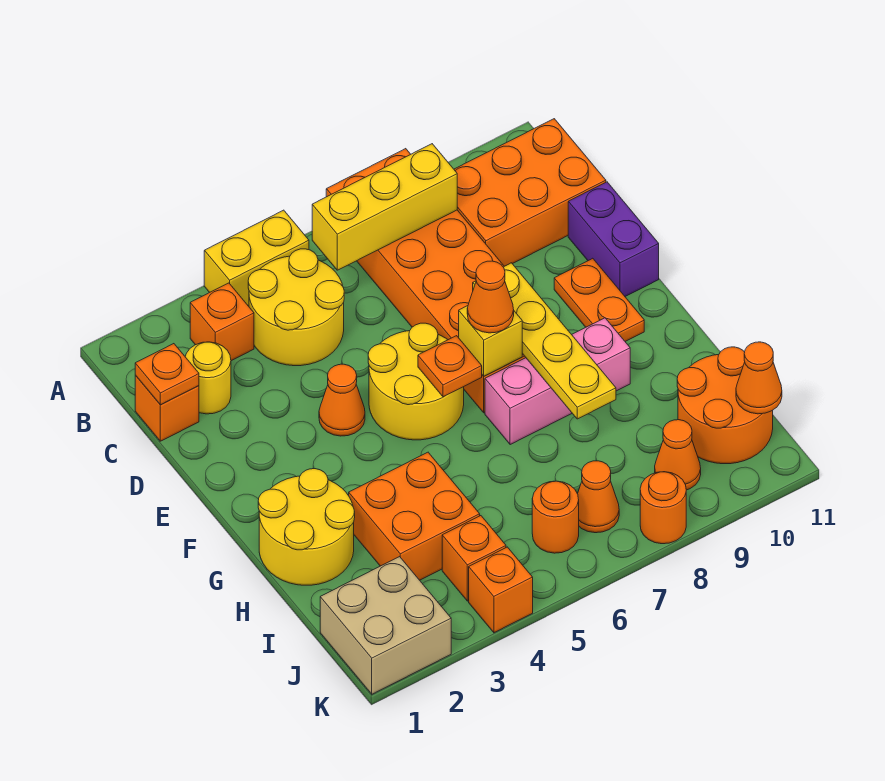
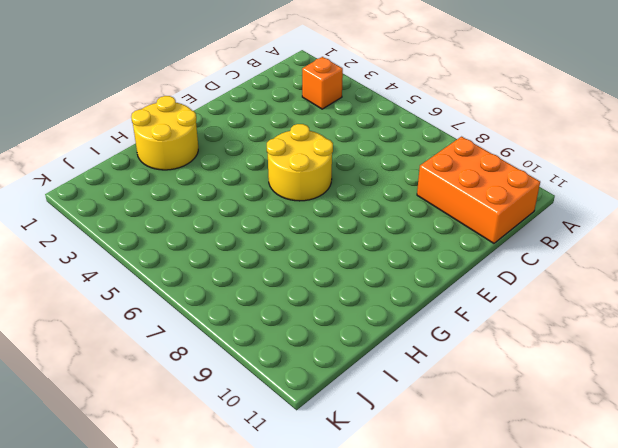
none -> yellow brick A4:A5 level 1
none -> orange brick A7:F8 level 1
none -> yellow round brick B4:C5 level 1

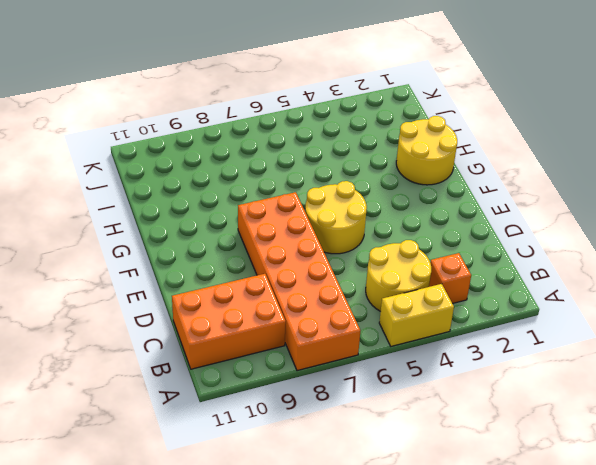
none -> orange brick C1 level 1
none -> yellow round brick C2 level 1
none -> purple brick D11:E11 level 1

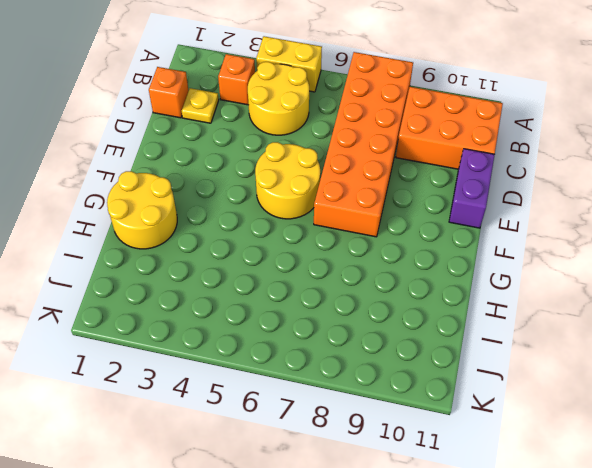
yellow plate C2 level 1 -> yellow round brick C2 level 1
none -> orange cone E4 level 1
none -> orange plate E10:F10 level 1
none -> pink brick G7:G9 level 1

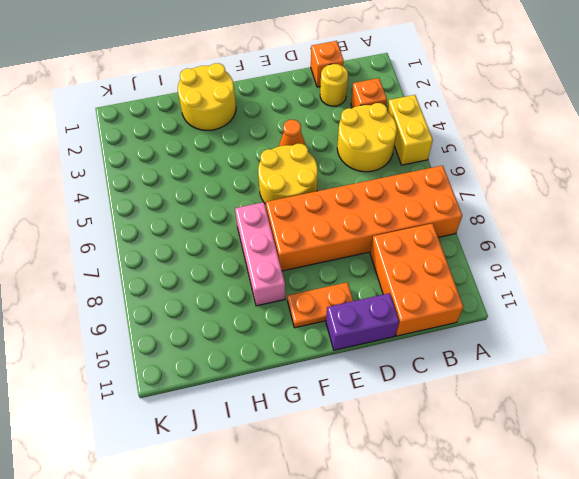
none -> orange brick H3:I4 level 1
none -> orange round brick I10:J11 level 1
none -> tan brick J1:K2 level 1

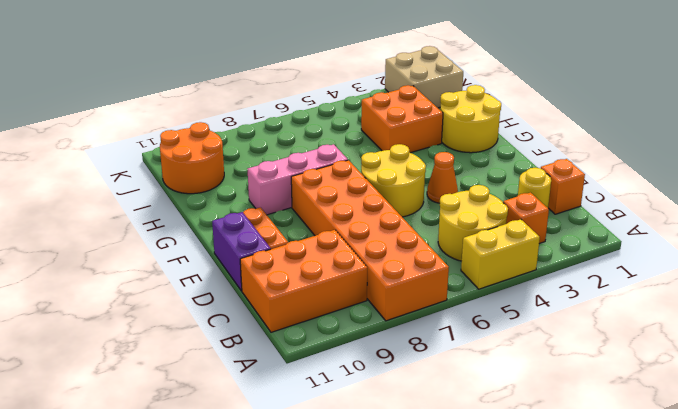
none -> orange brick J4 level 1
none -> orange round brick J6 level 1
none -> orange cone J7 level 1

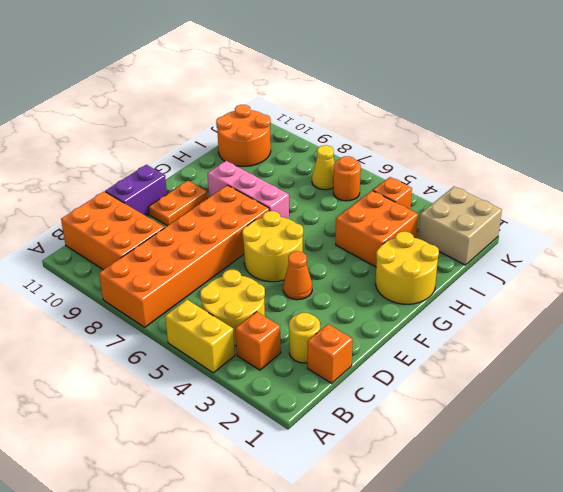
yellow cone J7 level 1 -> orange cone J7 level 1
none -> orange cone J9 level 1
none -> orange brick K4 level 1
none -> orange round brick K8 level 1

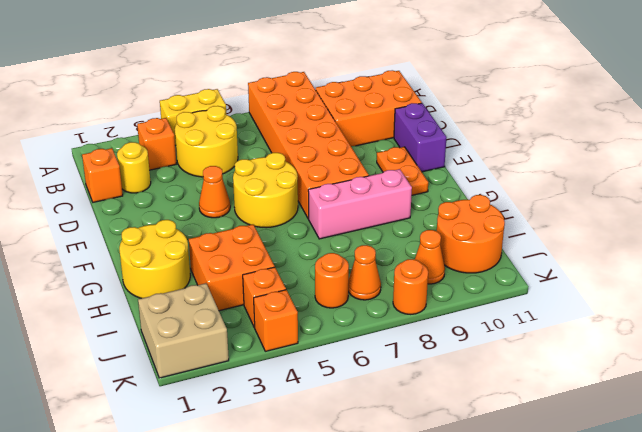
none -> yellow brick B6:B8 level 2
none -> orange plate C1 level 2
none -> yellow plate E8:H8 level 2

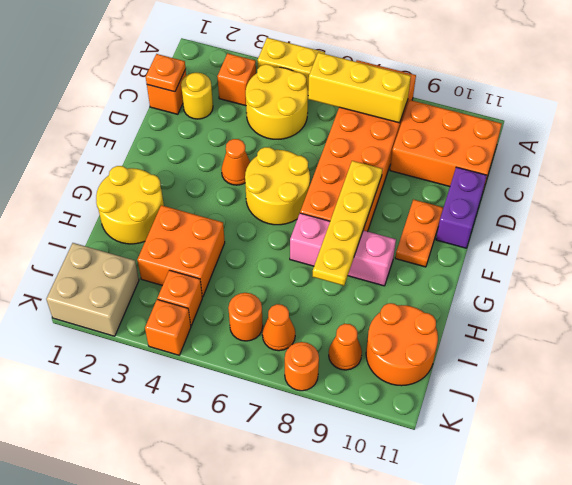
none -> orange plate F6 level 2
none -> yellow brick F7 level 2
none -> orange cone J11 level 2

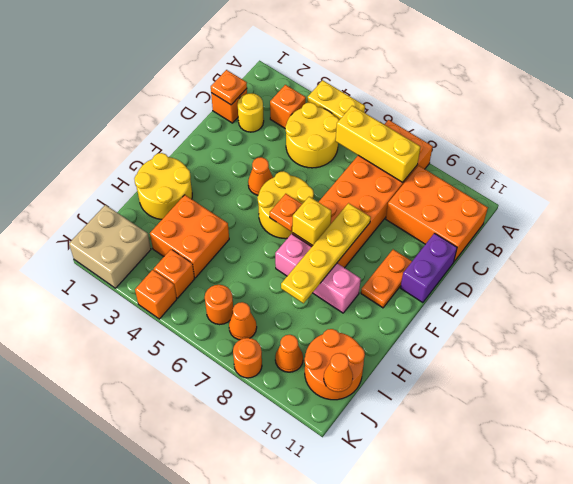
none -> orange cone F7 level 3

